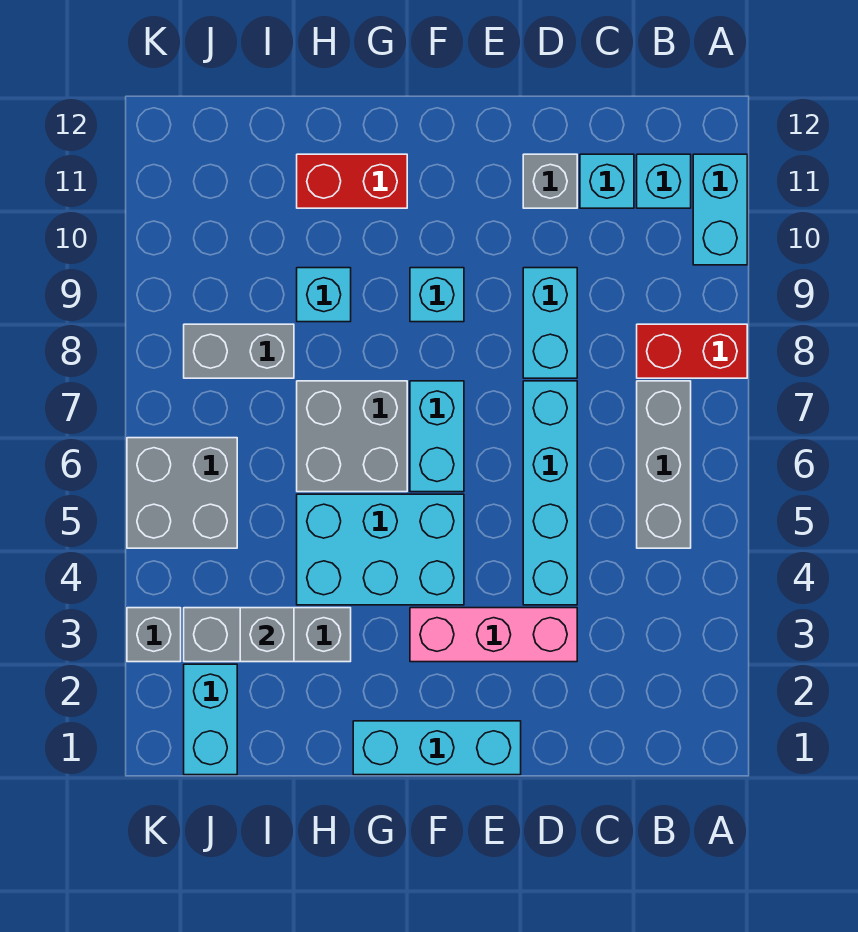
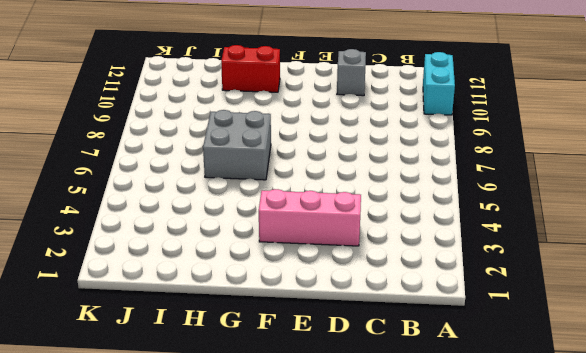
none -> red brick A8:B8 level 1
none -> grey brick B5:B7 level 1
none -> cyan brick B11 level 1

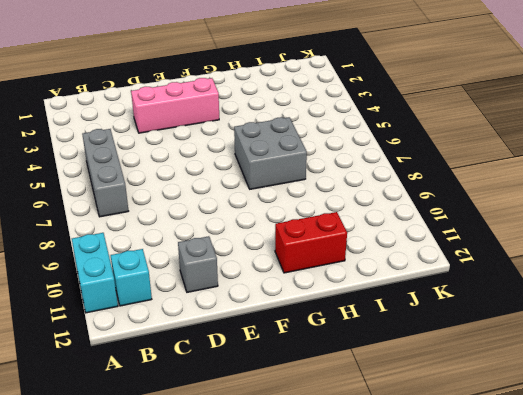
none -> red brick A8:B8 level 1
none -> cyan brick C11 level 1
none -> cyan brick D4:D7 level 1

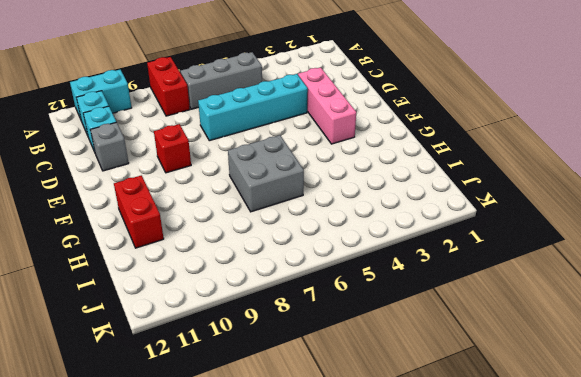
red brick E9 level 1 -> none
none -> cyan brick D8:D9 level 1
none -> cyan brick E1:G1 level 1
none -> cyan brick F4:H5 level 1

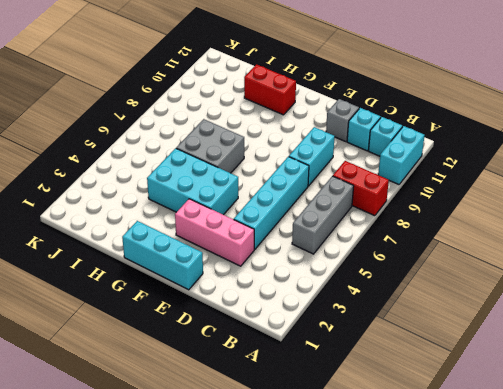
none -> cyan brick F6:F7 level 1
none -> cyan brick F9 level 1
none -> grey brick H3:J3 level 1

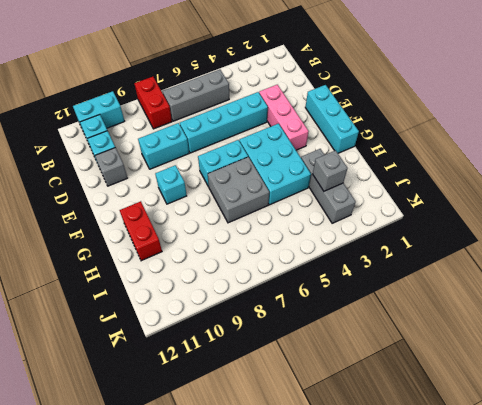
none -> cyan brick H9 level 1
none -> grey brick I8:J8 level 1
none -> cyan brick J1:J2 level 1

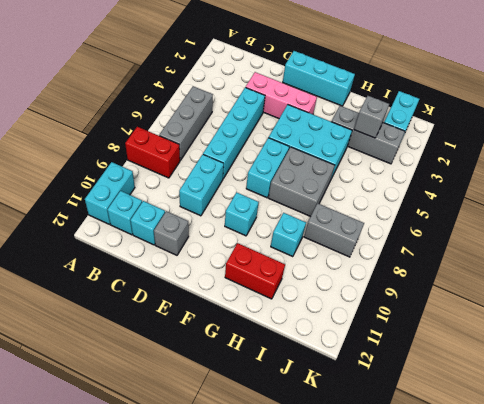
none -> grey brick J5:K6 level 1
none -> grey brick K3 level 1

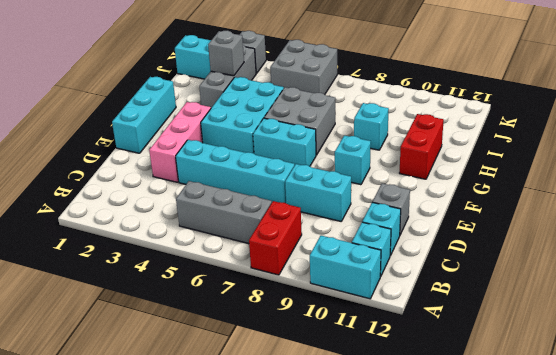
none -> grey brick I8:J8 level 1

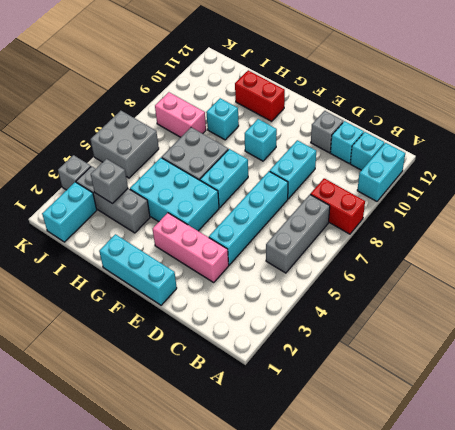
pink brick I8:J8 level 1 -> grey brick I8:J8 level 1

